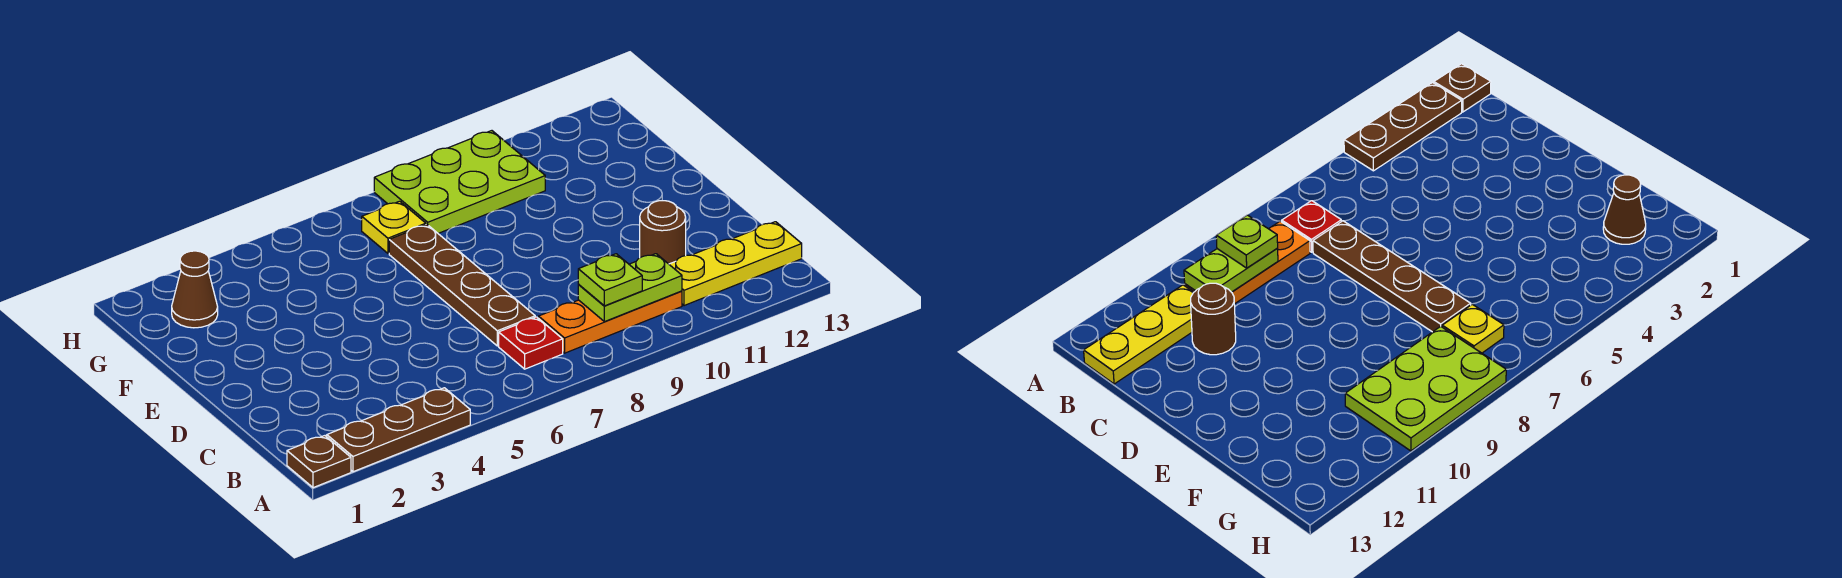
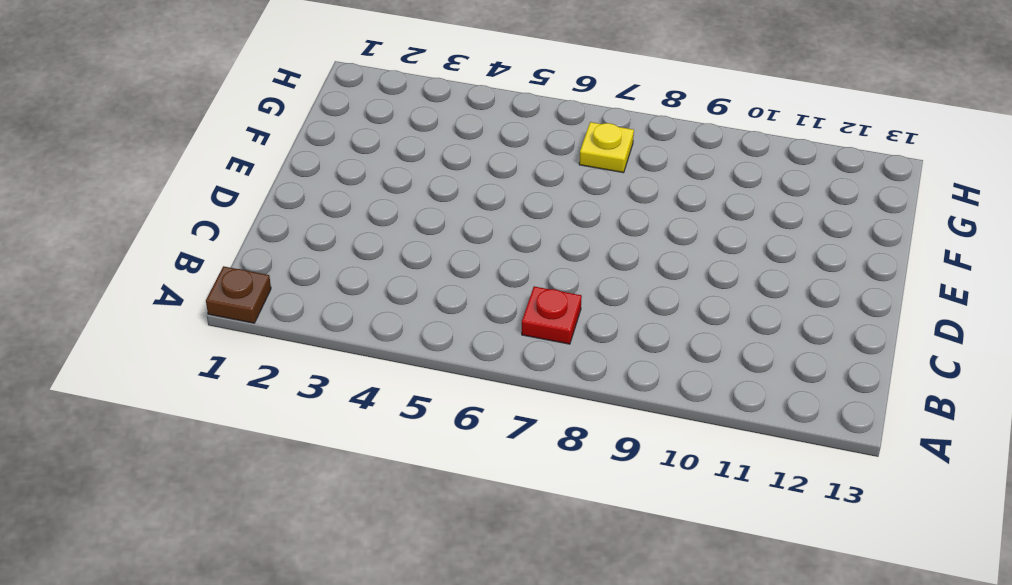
none -> brown plate A2:A4 level 1
none -> orange plate B8:B10 level 1
none -> yellow plate B11:B13 level 1

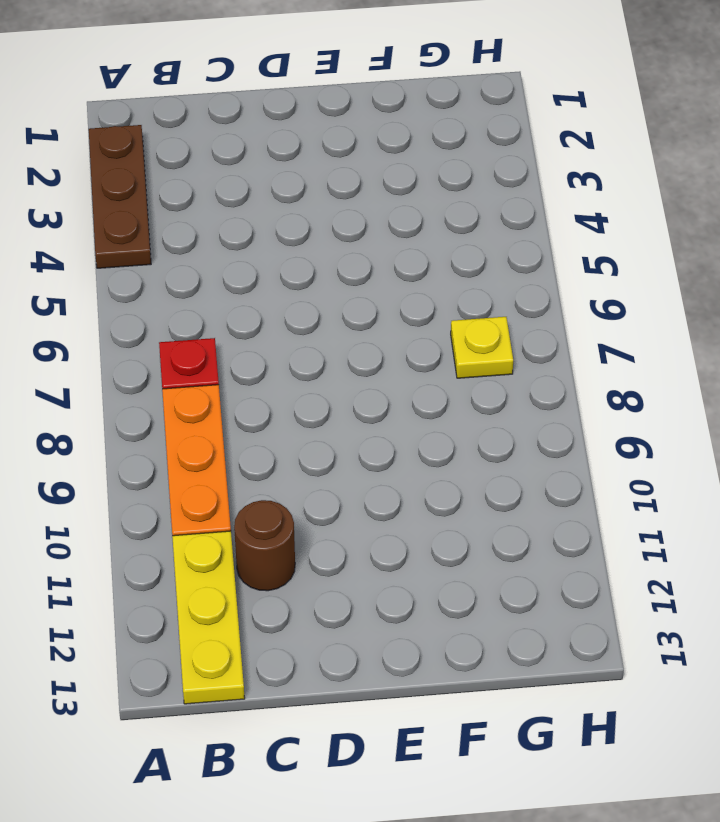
none -> brown plate A1 level 1
none -> brown plate C7:F7 level 1
none -> brown cone G2 level 1

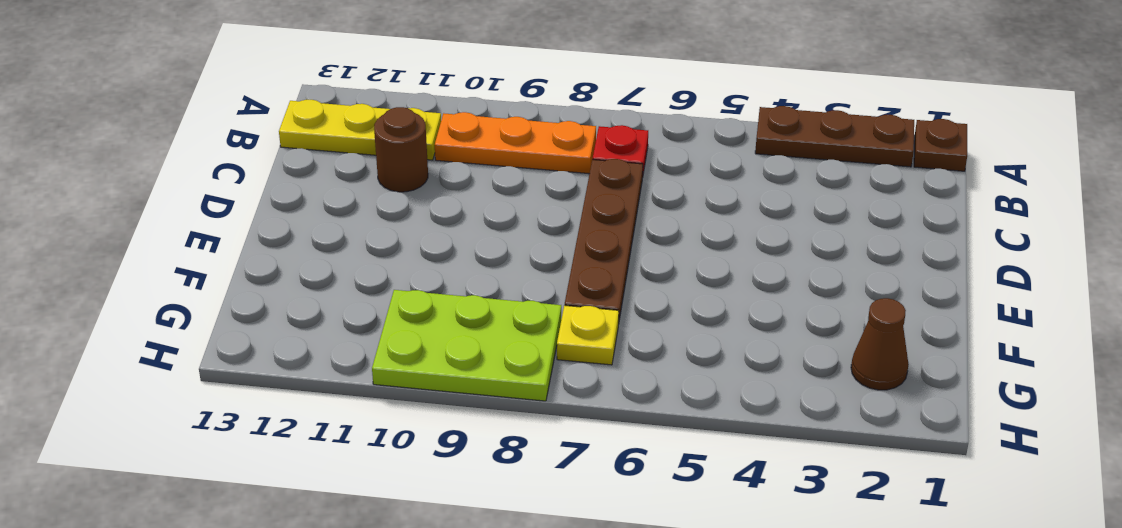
none -> lime plate B9:B10 level 2
none -> lime plate B9 level 3

